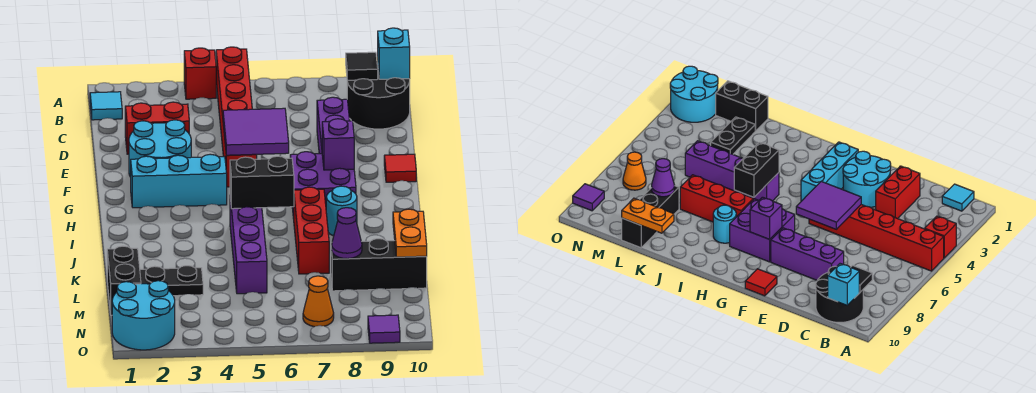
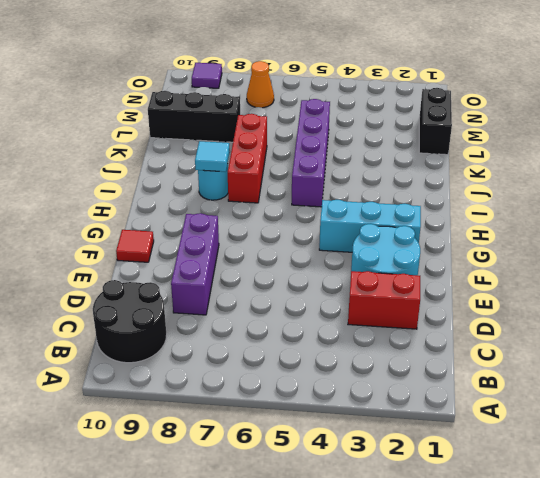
cyan tile I8 level 2 -> cyan tile B1 level 1
none -> red brick A4 level 1
none -> red brick A5:F5 level 1
none -> purple brick G7:H8 level 1

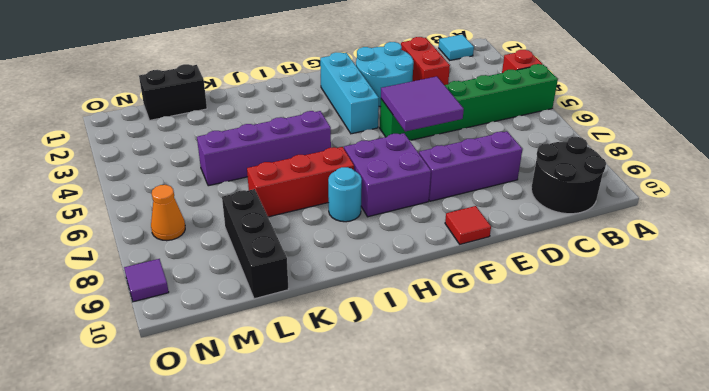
green brick A5:F5 level 1 -> red brick A5:F5 level 1
none -> black plate L2:L3 level 1
none -> cyan round brick N1:O2 level 1
none -> black tile B9 level 2

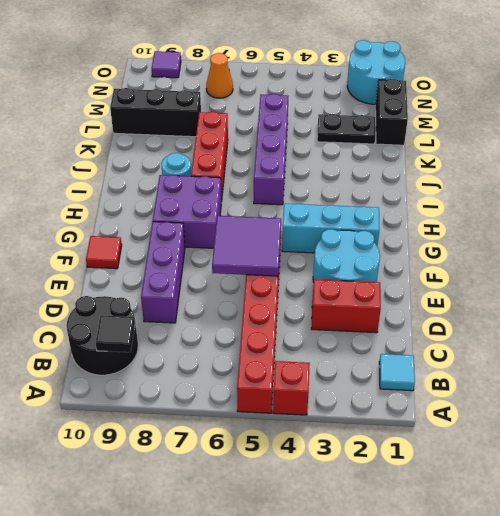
none -> cyan brick B10 level 2
none -> purple brick G8 level 2
none -> black brick I5:I6 level 2

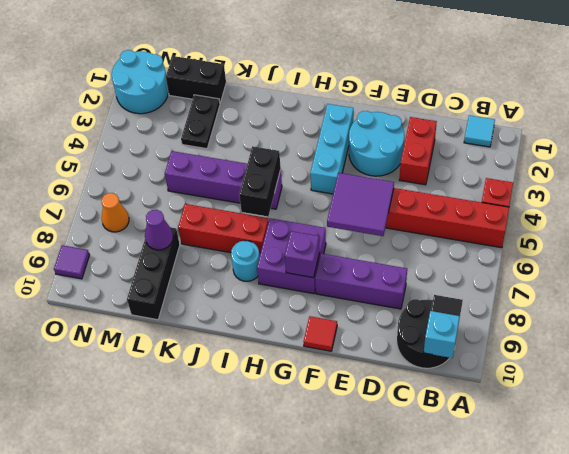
none -> orange plate K10:L10 level 2

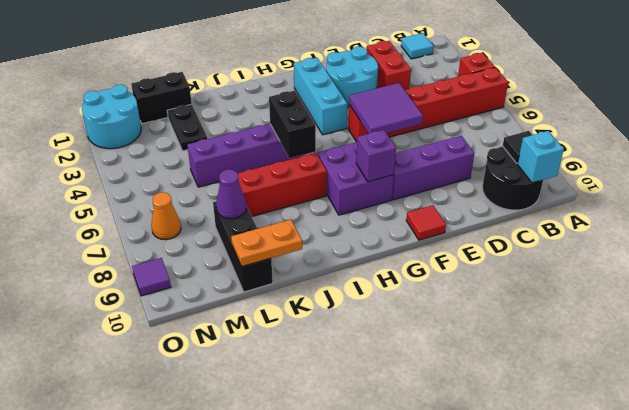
none -> cyan round brick I8 level 1

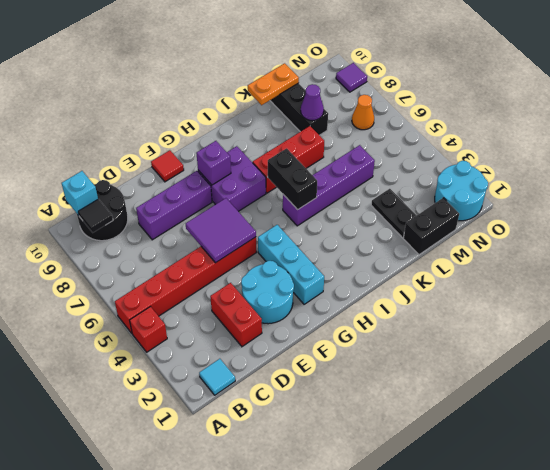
none -> cyan round brick I8 level 1

